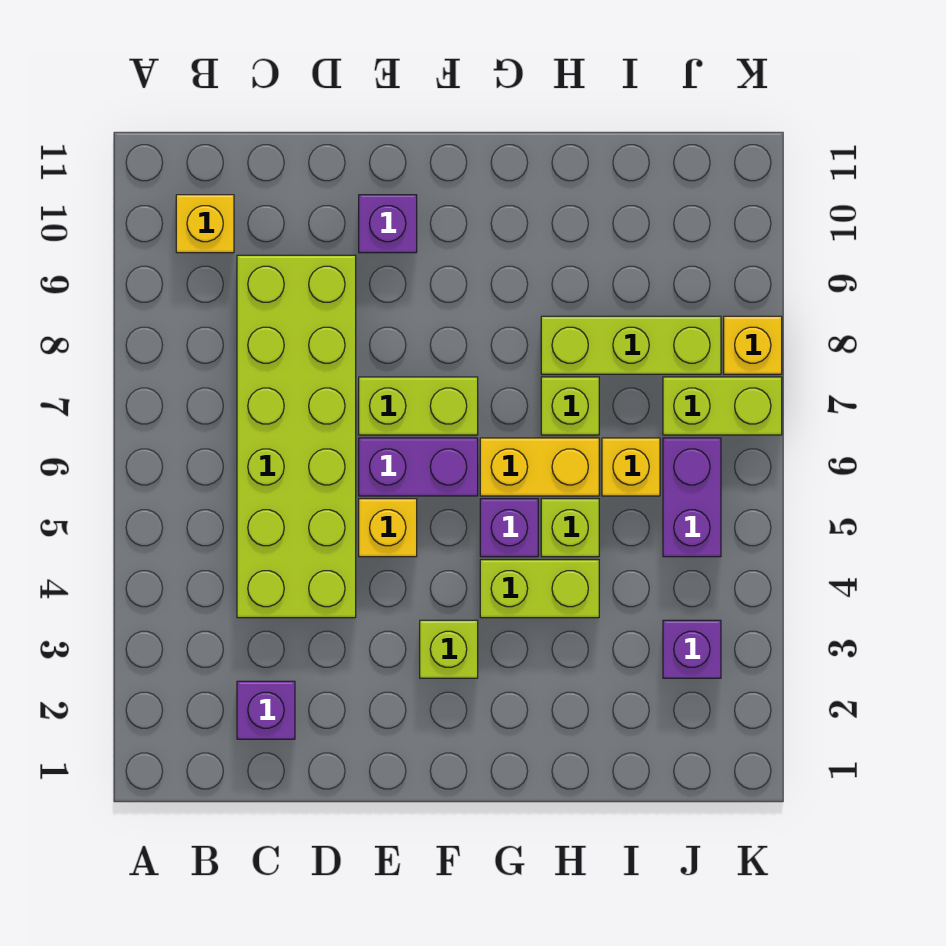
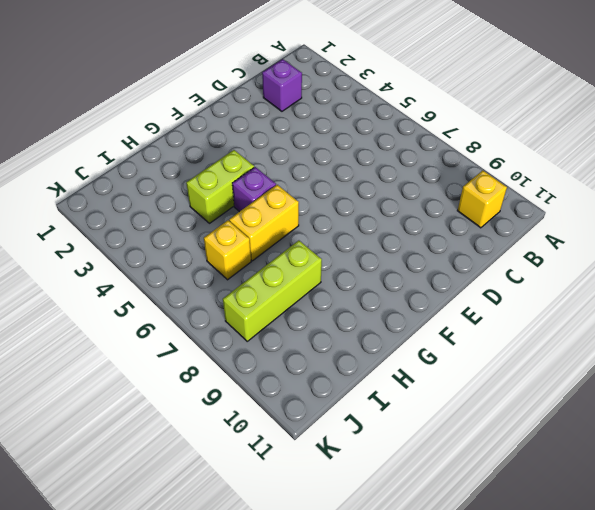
none -> lime brick C4:D9 level 1
none -> yellow brick E5 level 1
none -> purple brick E6:F6 level 1

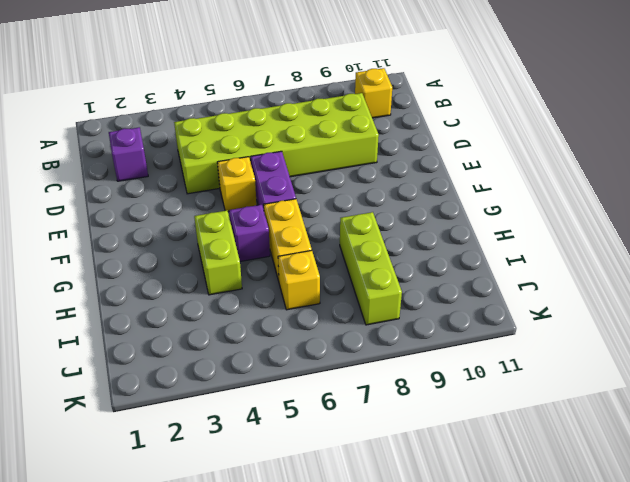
none -> lime brick E7:F7 level 1
none -> purple brick E10 level 1
none -> lime brick F3 level 1

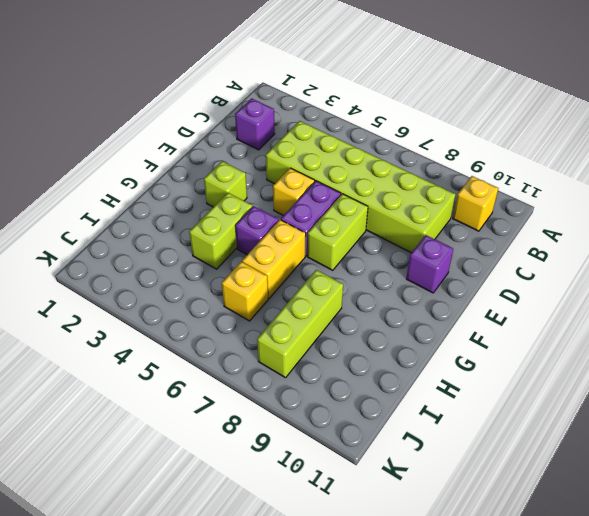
none -> lime brick H5 level 1
none -> lime brick H7 level 1
none -> purple brick J3 level 1

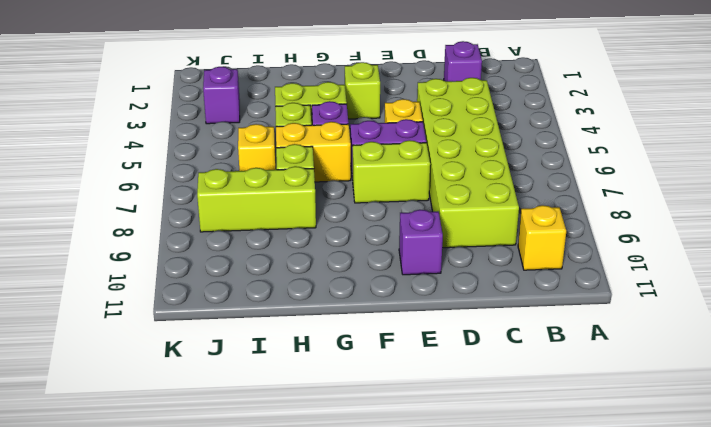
none -> purple brick J5:J6 level 1
none -> lime brick J7:K7 level 1
none -> yellow brick K8 level 1

